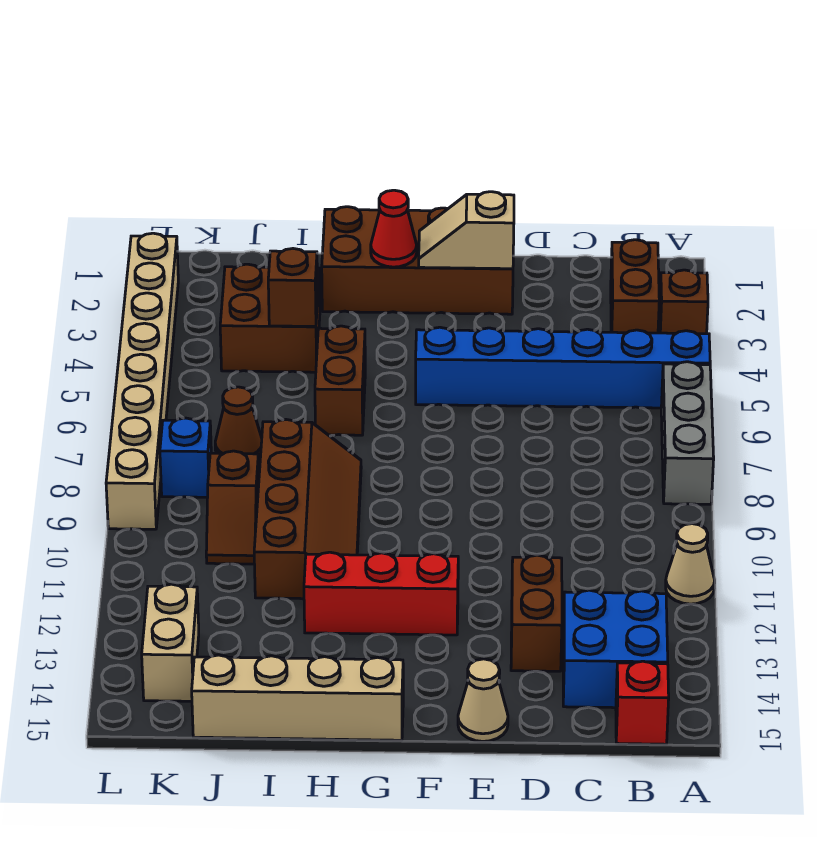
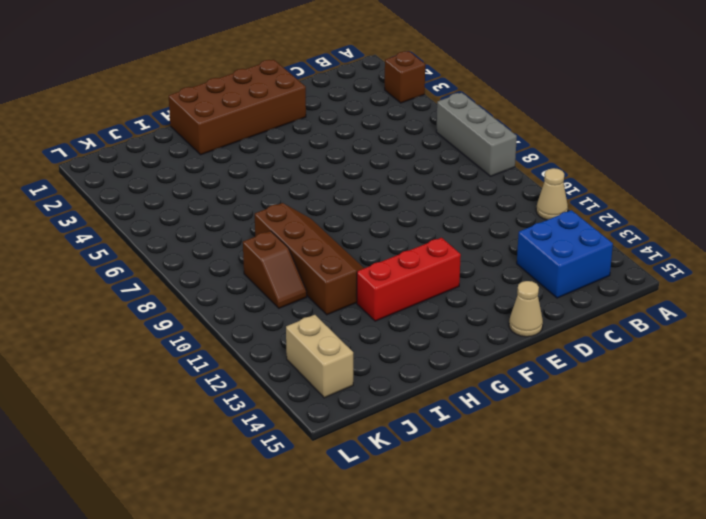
none -> blue brick A5:F5 level 1
none -> brown brick B2:B3 level 1
none -> red brick B15 level 1

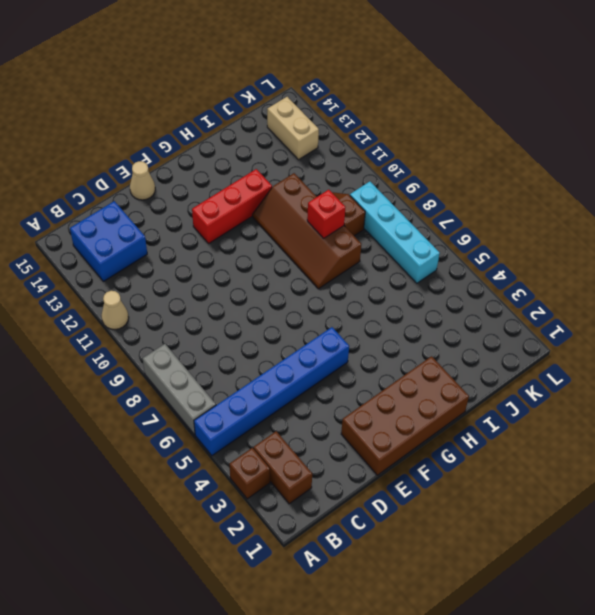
red brick I9 level 2 -> red brick B15 level 1
cyan brick K6:K9 level 1 -> blue brick K8 level 1
none -> brown brick D12:D13 level 1
none -> tan brick G15:J15 level 1
none -> brown brick H5:H6 level 1

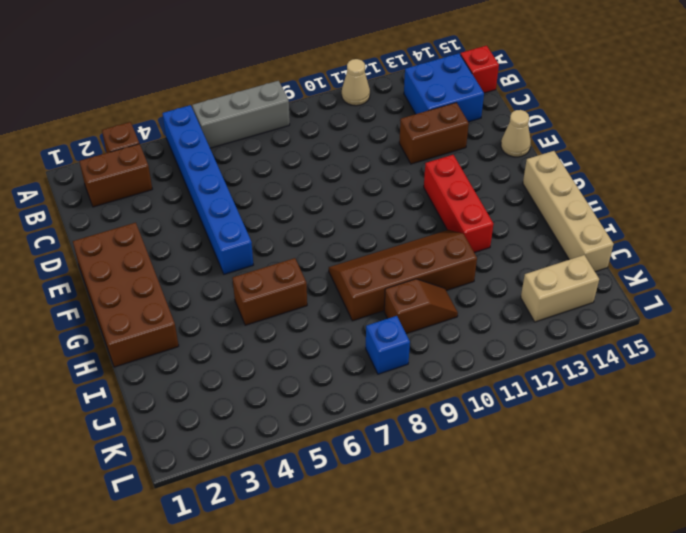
none -> brown brick I3:J4 level 1
none -> brown cone J7 level 1
none -> tan brick L2:L9 level 1

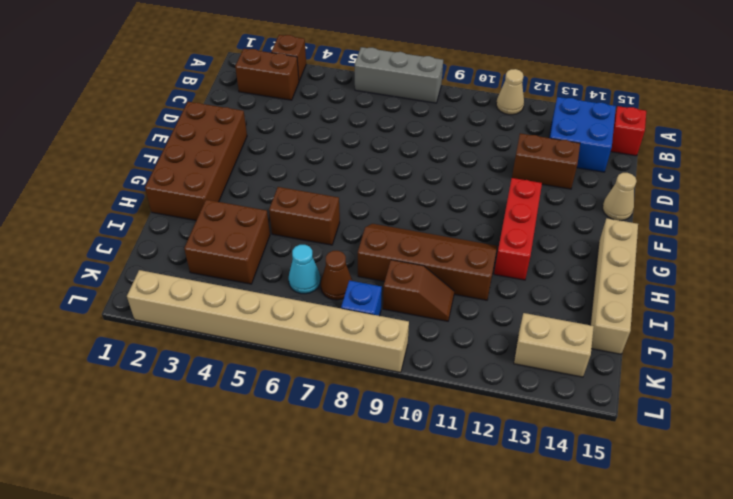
cyan cone J6 level 1 -> none
none -> blue brick A5:F5 level 1
none -> tan slope E2:F2 level 2 top E
none -> red cone G2 level 2

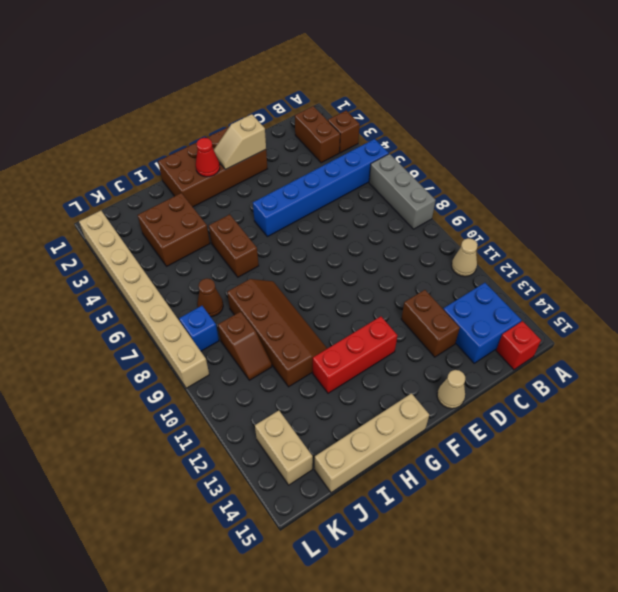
none -> brown brick I4 level 2

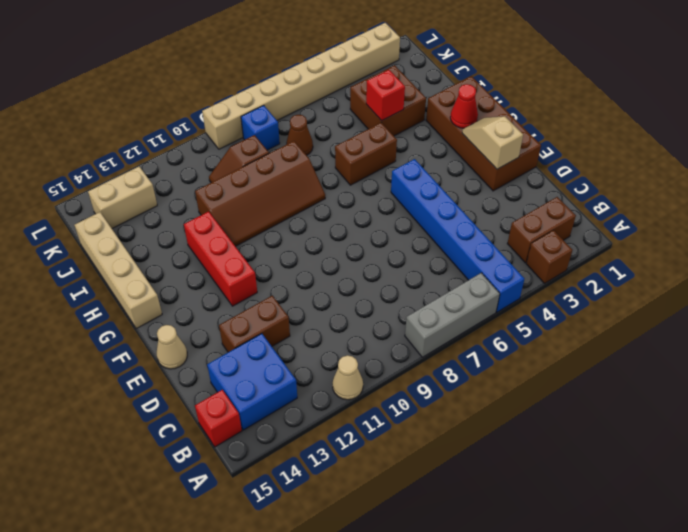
red brick I4 level 2 -> brown brick I4 level 2

